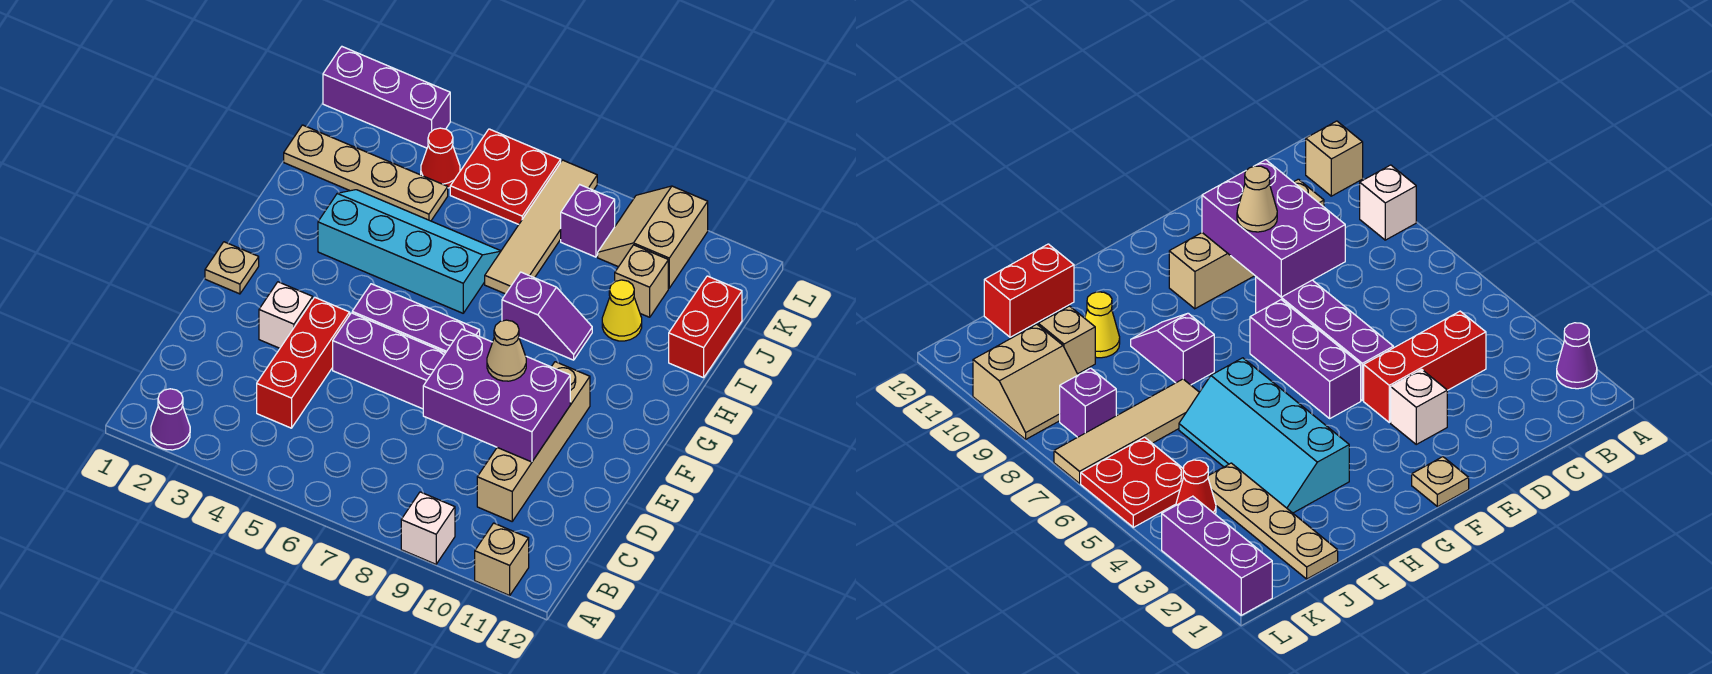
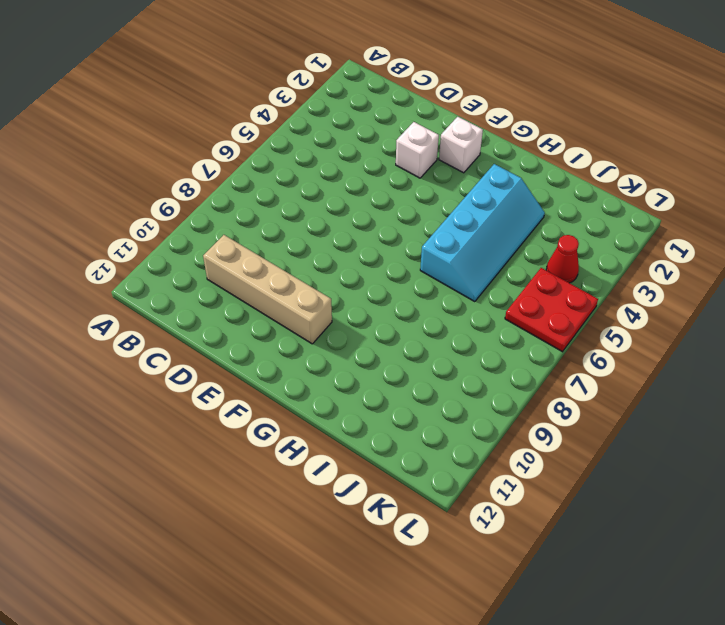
white brick F2 level 1 -> white brick A9 level 1
none -> purple cone A2 level 1
none -> tan brick A11 level 1
none -> red brick C4:E4 level 1

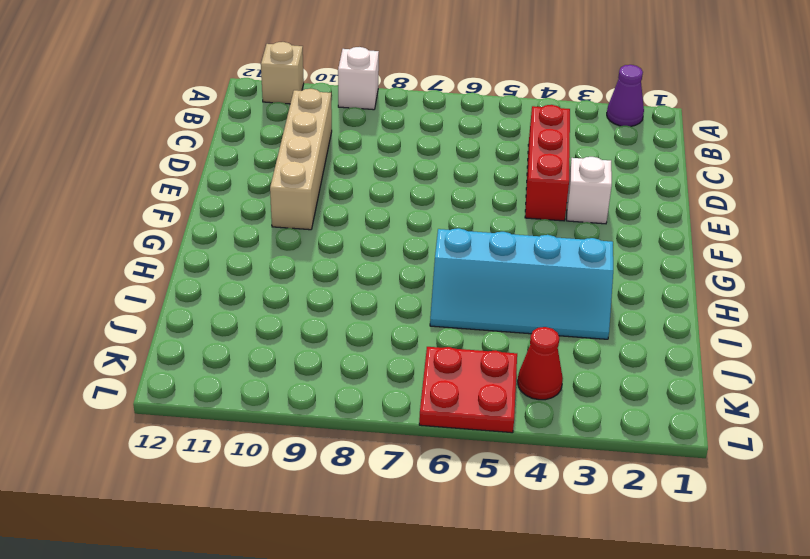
none -> purple brick E5:E8 level 1
none -> tan plate F1 level 1
none -> purple brick F5:F7 level 1

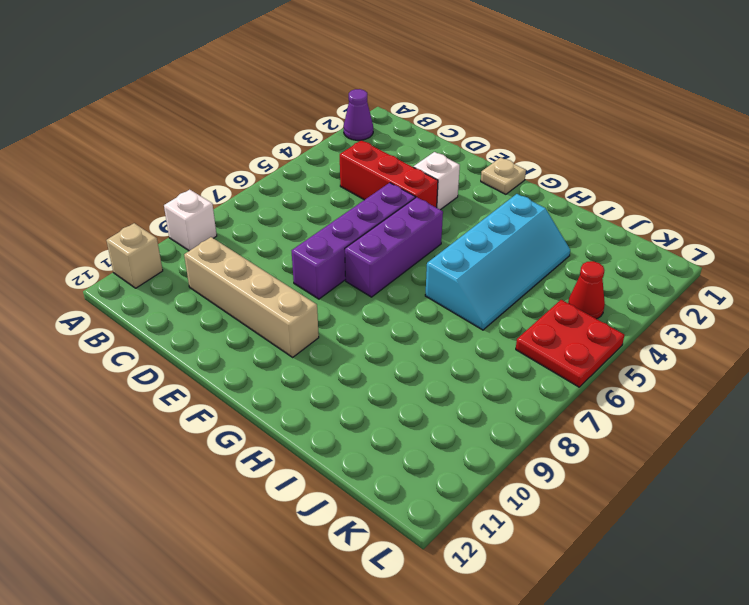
none -> purple slope H8:H9 level 1 top 8
none -> tan tile I7:L7 level 1
none -> yellow cone I10 level 1

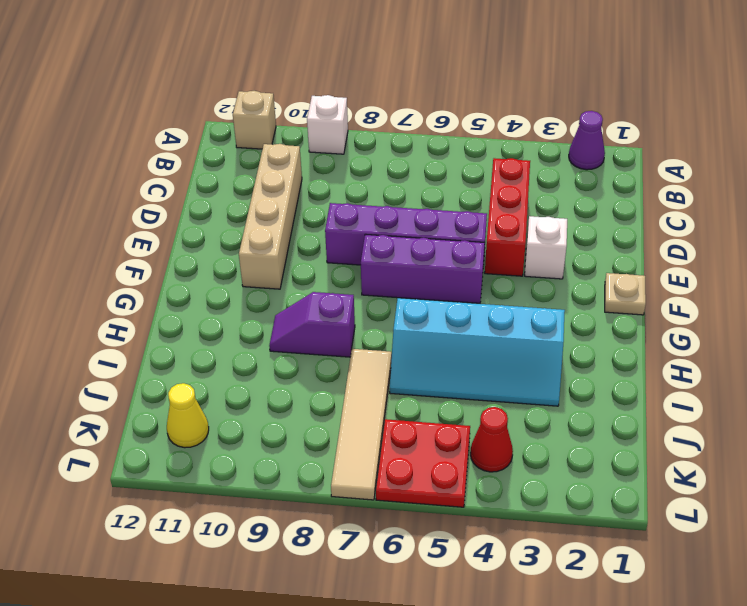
yellow cone K11 level 1 -> yellow cone I10 level 1
none -> red brick I12:J12 level 1
none -> tan plate J1:J4 level 1
none -> tan brick J10 level 1

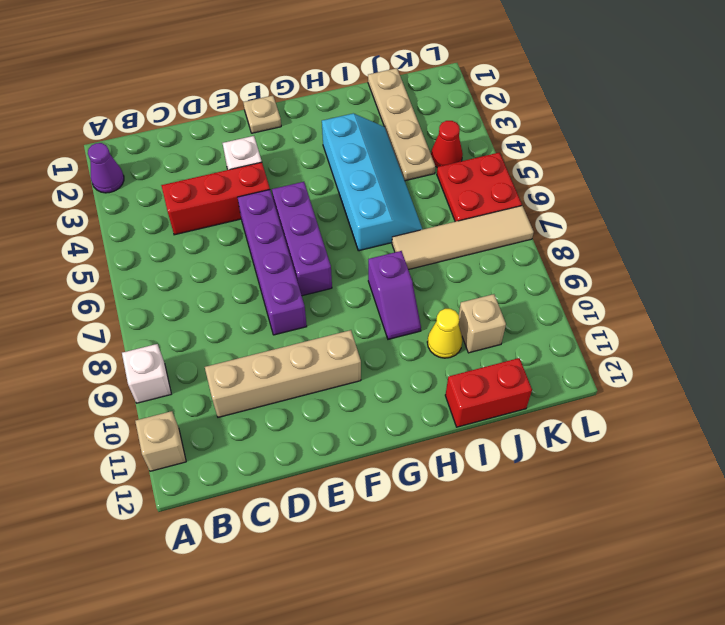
none -> purple brick K8 level 1
none -> tan slope K9:L10 level 1 top 10
none -> purple brick L1:L3 level 1

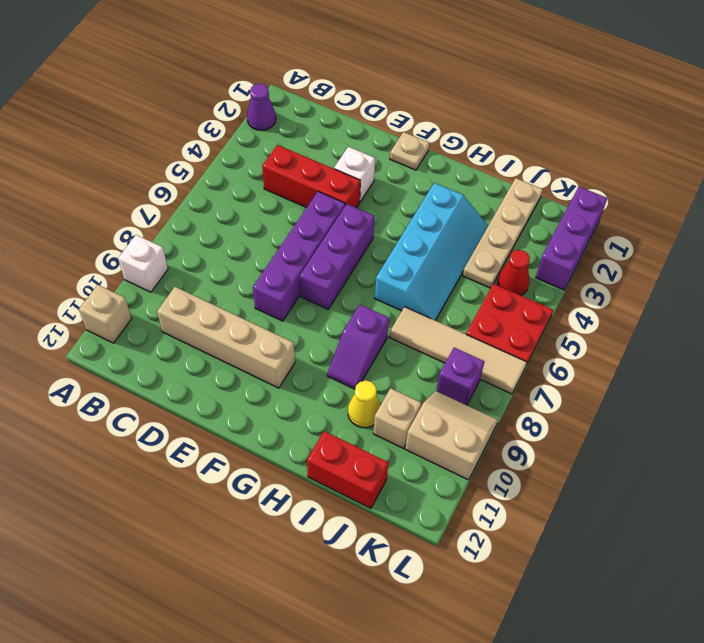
none -> purple brick D8:E10 level 2
none -> tan cone E9 level 3

